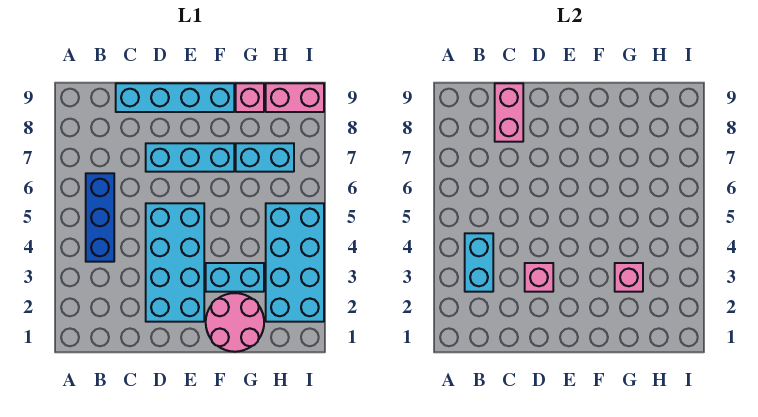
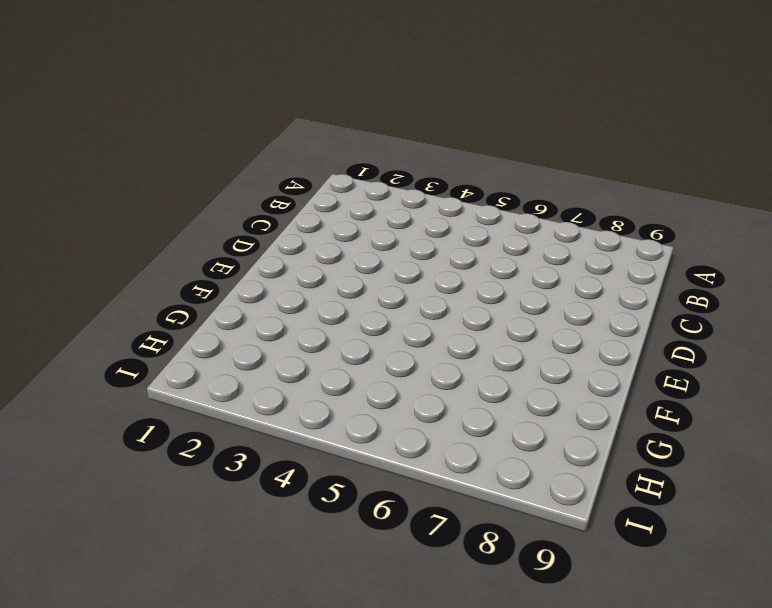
none -> blue brick B4:B6 level 1
none -> cyan brick C9:F9 level 1
none -> cyan brick D2:E5 level 1

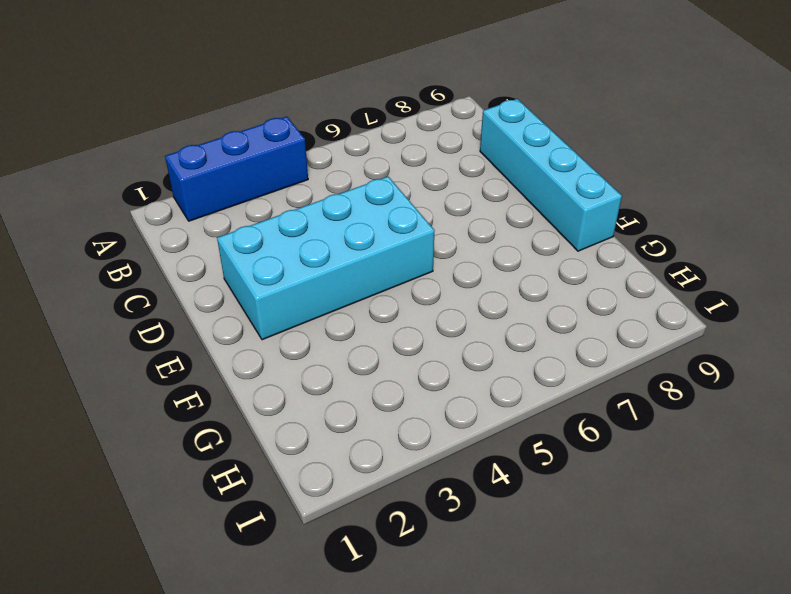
blue brick A2:A4 level 1 -> blue brick B4:B6 level 1
none -> cyan brick D7:F7 level 1
none -> pink round brick F1:G2 level 1
none -> cyan brick F3:G3 level 1

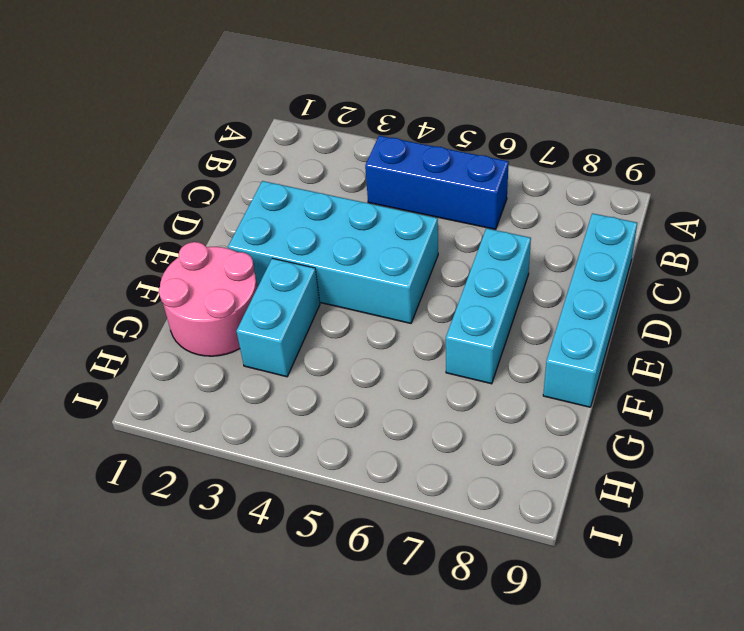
none -> cyan brick G7:H7 level 1
none -> pink brick G9 level 1
none -> cyan brick H2:I5 level 1

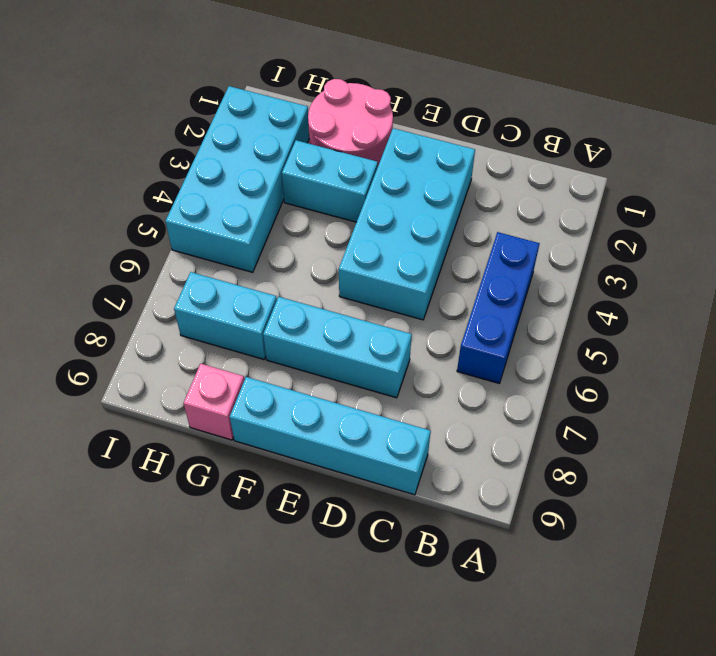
none -> pink brick H9:I9 level 1
none -> cyan brick B3:B4 level 2
none -> pink brick C8:C9 level 2

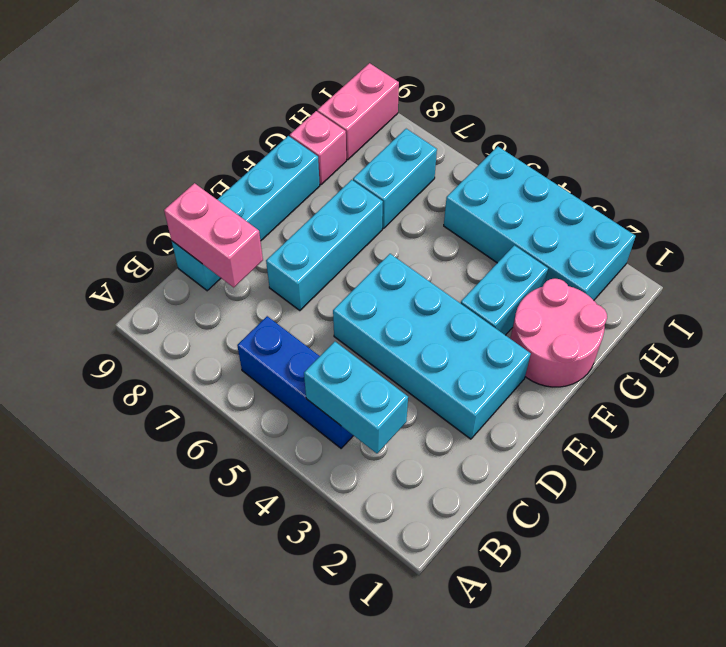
none -> pink brick D3 level 2
none -> pink brick G3 level 2

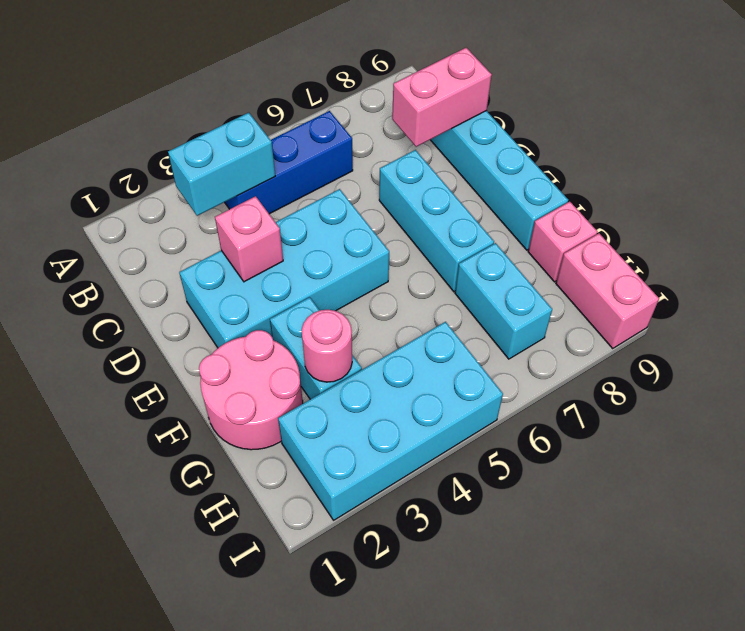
pink round brick G3 level 2 -> pink brick G3 level 2

